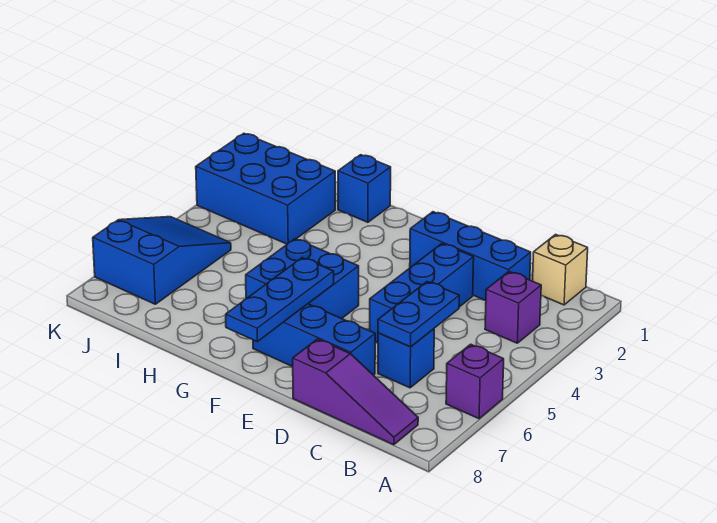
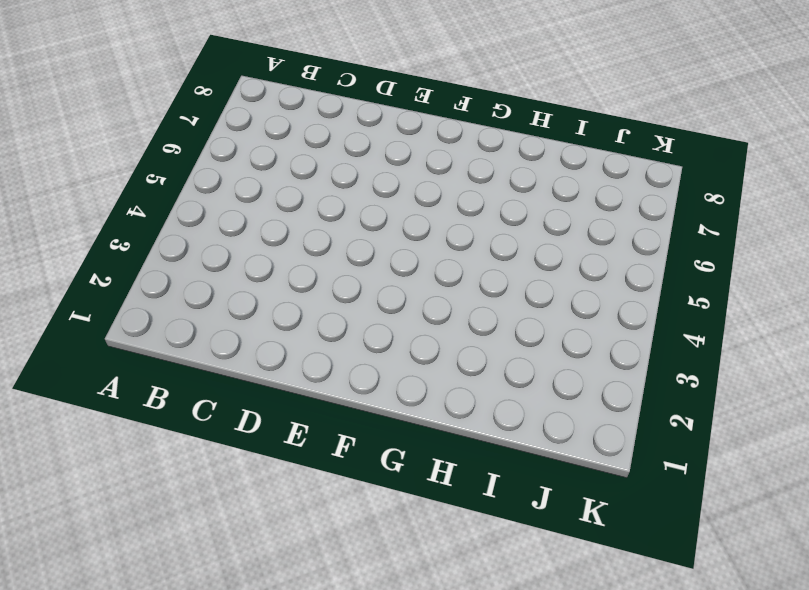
none -> purple brick A6 level 1
none -> tan brick B1 level 1
none -> purple brick B3 level 1

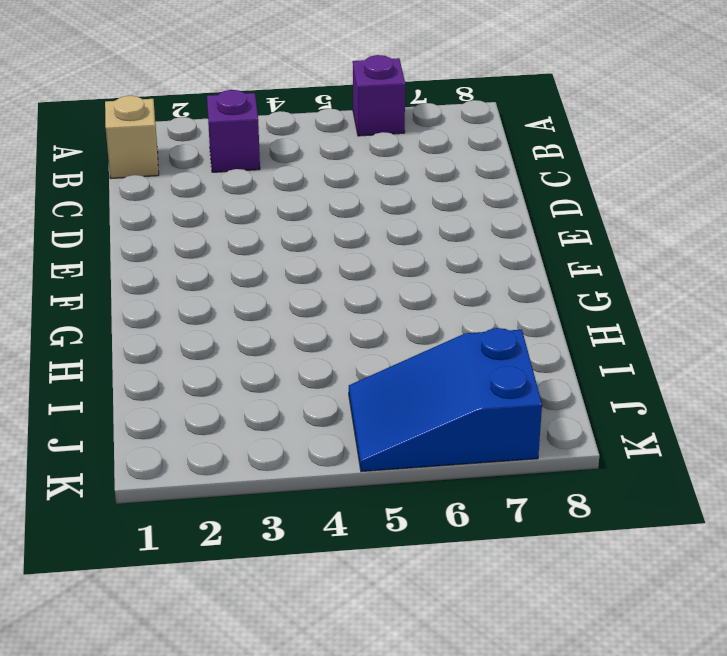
none -> purple slope B8:D8 level 1 top D
none -> blue brick C2:E2 level 1
none -> blue brick C6 level 1

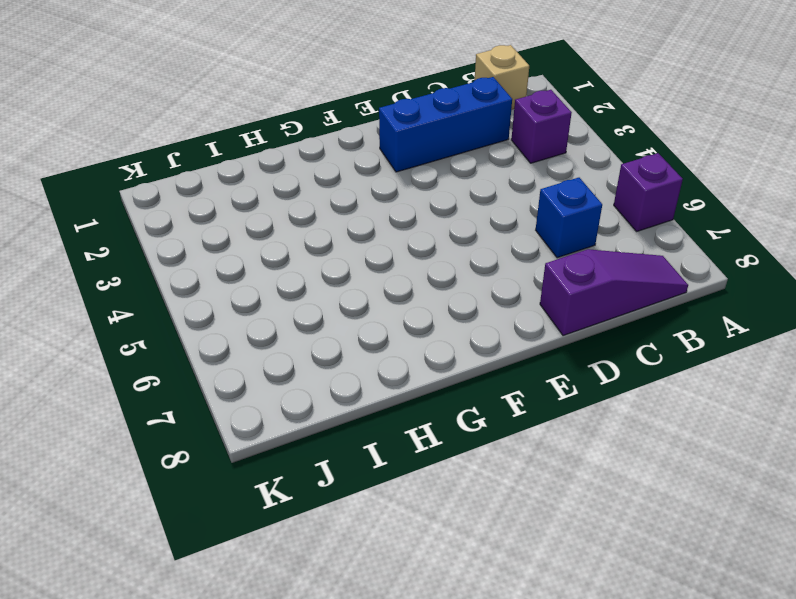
none -> blue brick D3:D5 level 1
none -> blue brick D7:F7 level 1
none -> blue brick F5:G6 level 1

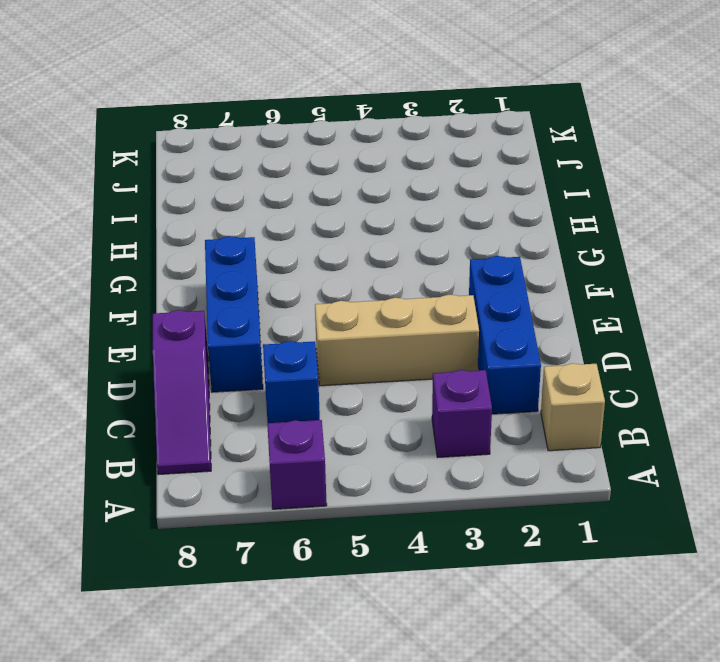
tan brick D3:D5 level 1 -> blue brick D3:D5 level 1
none -> blue brick F5:G6 level 1
none -> blue brick H1 level 1
none -> blue brick I2:K3 level 1

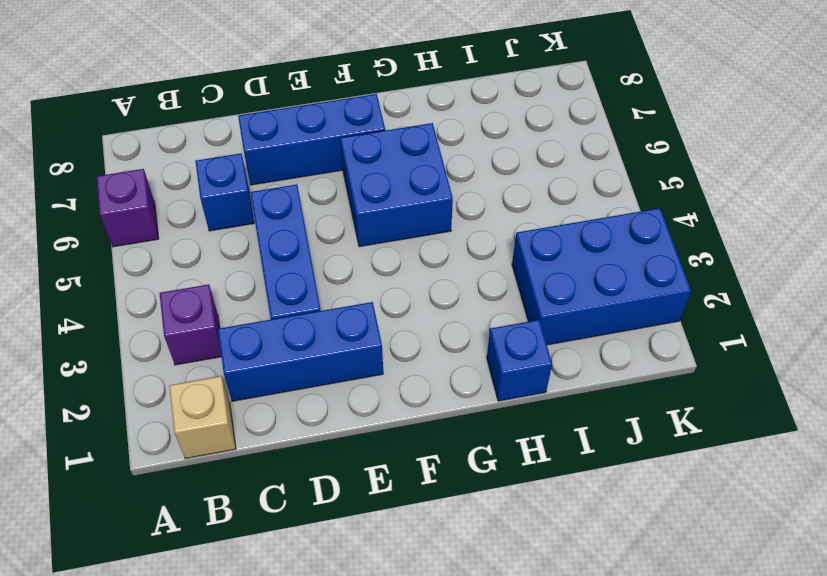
none -> purple slope B8:D8 level 1 top D
none -> blue slope J5:K7 level 1 top 7
none -> blue plate C5:C6 level 2

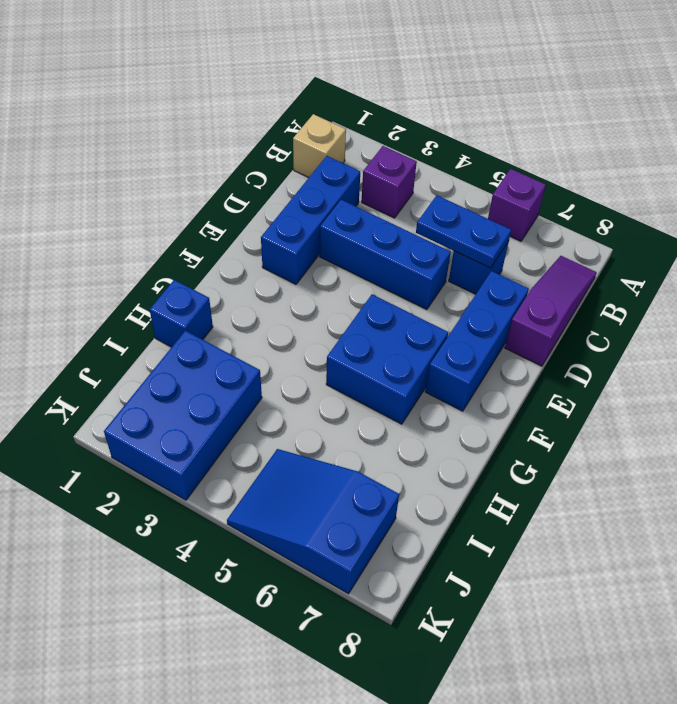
none -> blue plate F6:F8 level 2

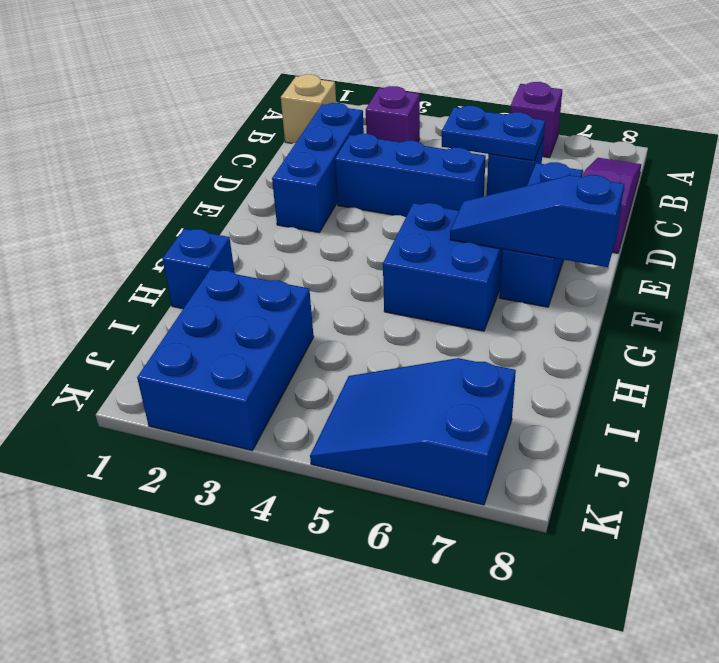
blue slope F6:F8 level 2 top 8 -> blue plate F6:F8 level 2

